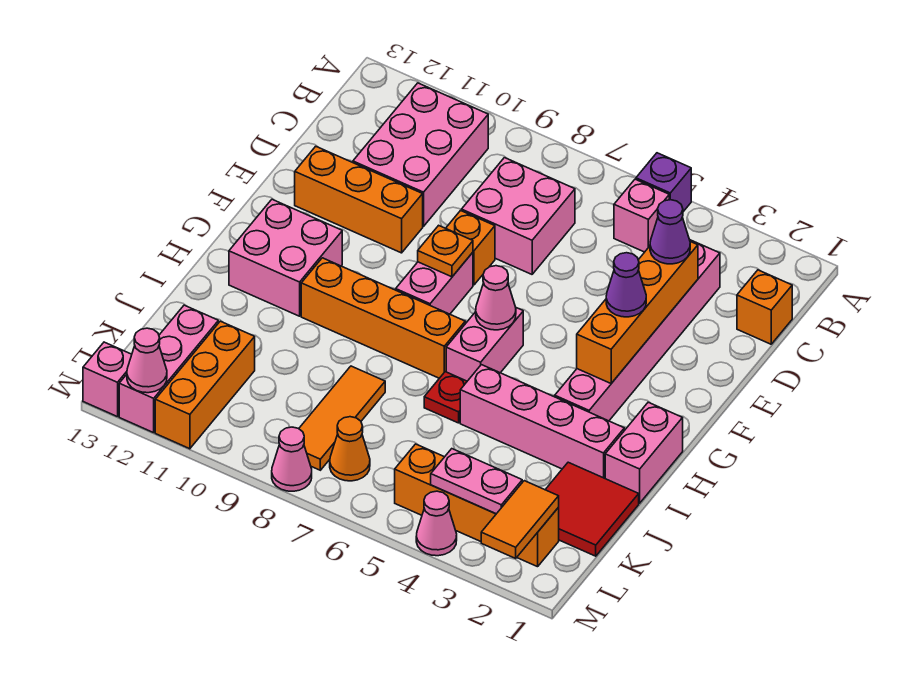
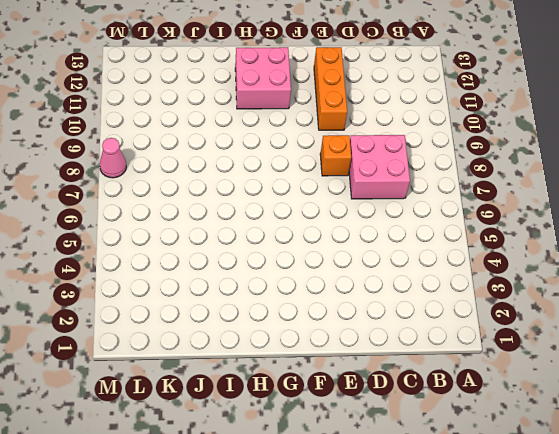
none -> purple brick A5 level 1
none -> pink brick B5 level 1
none -> pink brick B10:D11 level 1
none -> orange brick C1 level 1

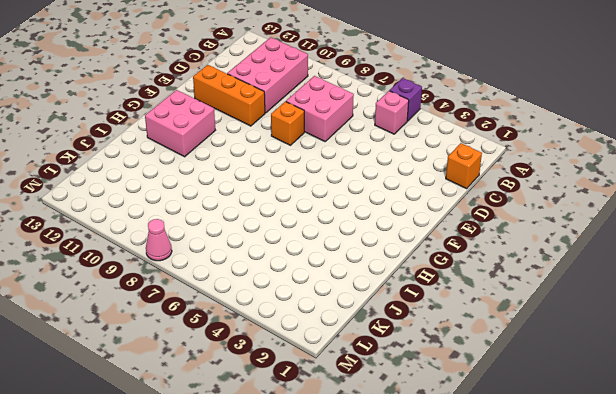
none -> pink brick C3:H3 level 1
none -> pink brick F8:G8 level 1
none -> pink brick G6:H6 level 1
none -> pink brick H1:I1 level 1

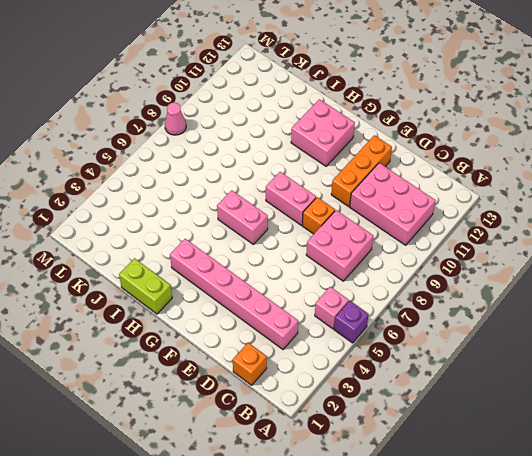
lime brick H1:I1 level 1 -> pink brick H1:I1 level 1
none -> orange brick H7:H10 level 1
none -> pink brick I2:I5 level 1
none -> red plate I6 level 1
none -> red tile J1:K2 level 1

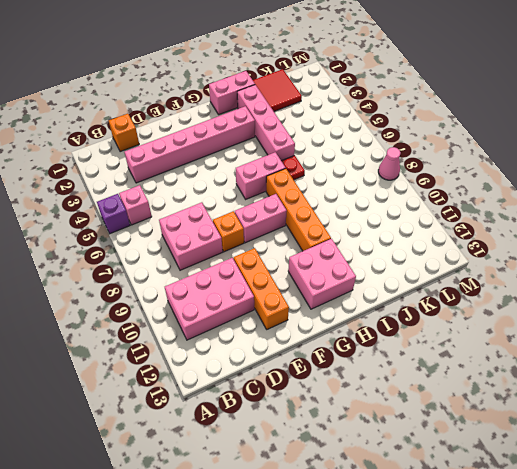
none -> orange tile J8:L8 level 1
none -> orange brick K11:M11 level 1
none -> pink brick K12:M12 level 1
none -> orange brick L2:L5 level 1

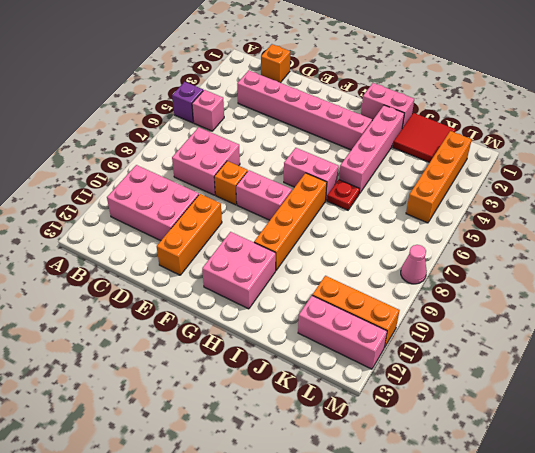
none -> orange tile J8:L8 level 1
none -> orange cone L7 level 1
none -> pink cone M4 level 1
none -> pink brick M13 level 1

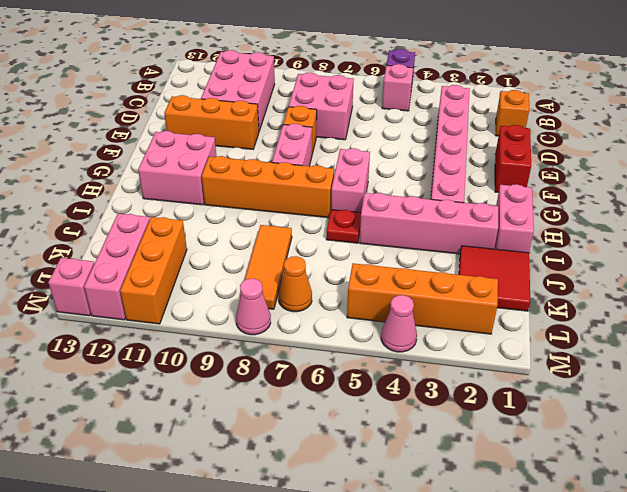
red brick E1:F1 level 1 -> none
none -> orange brick D3:G3 level 2
none -> orange plate F8 level 2
none -> pink cone G6 level 2
none -> orange tile L2:M2 level 2

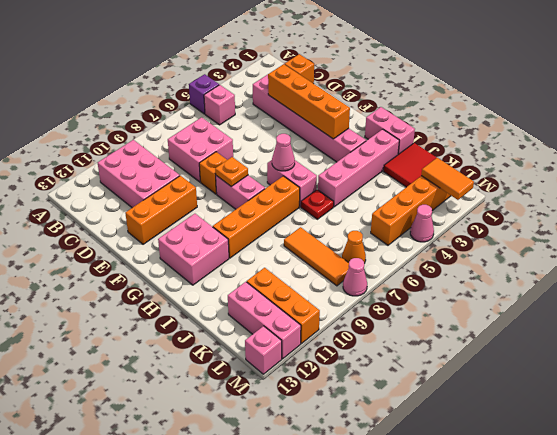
none -> pink plate L3:L4 level 2
none -> pink cone M12 level 2
none -> purple cone D3 level 3
none -> purple cone F3 level 3

